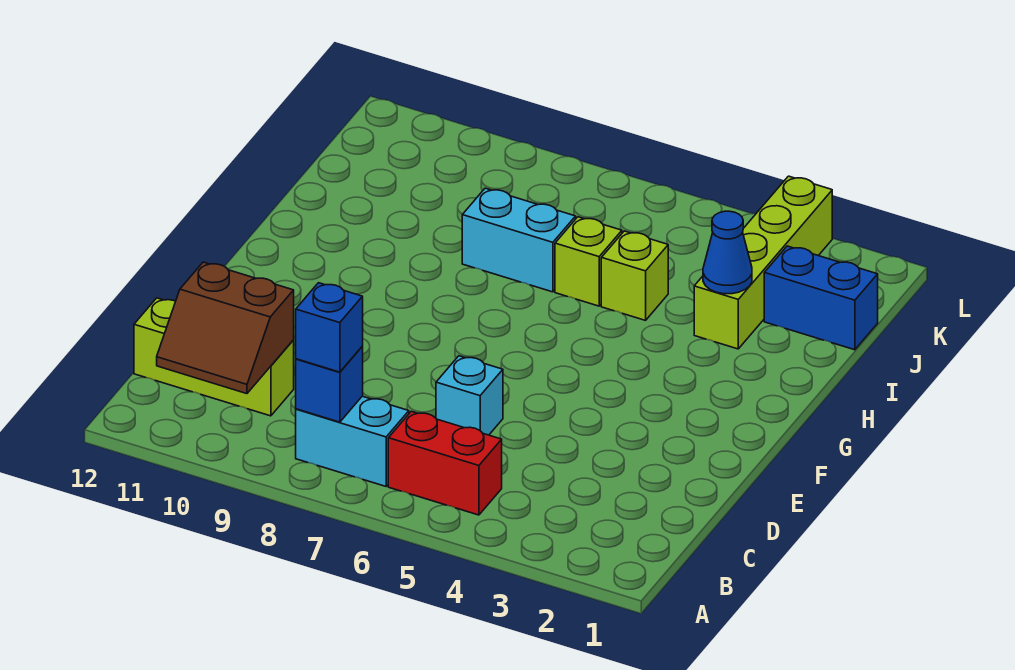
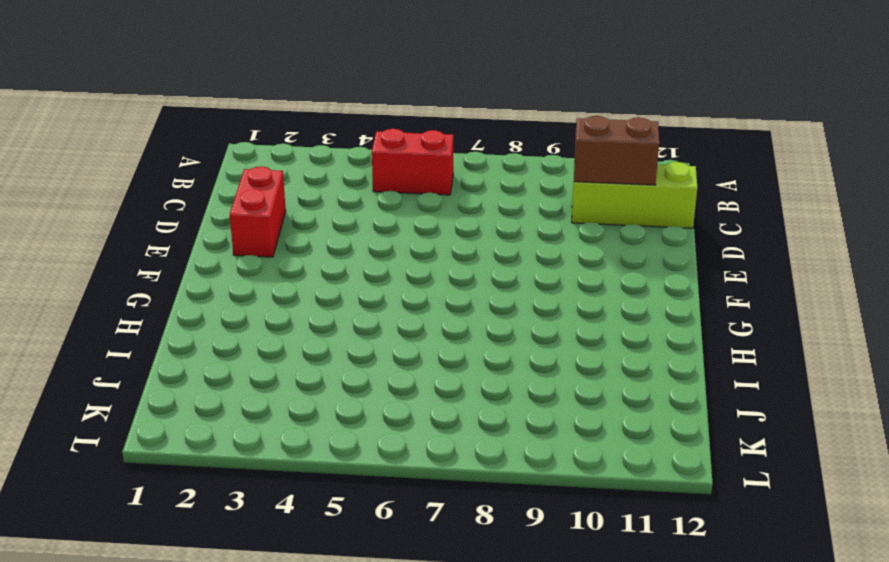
red brick D2:E2 level 1 -> none
none -> cyan brick B7:B8 level 1
none -> cyan brick D6 level 1
none -> lime brick I3:L3 level 1

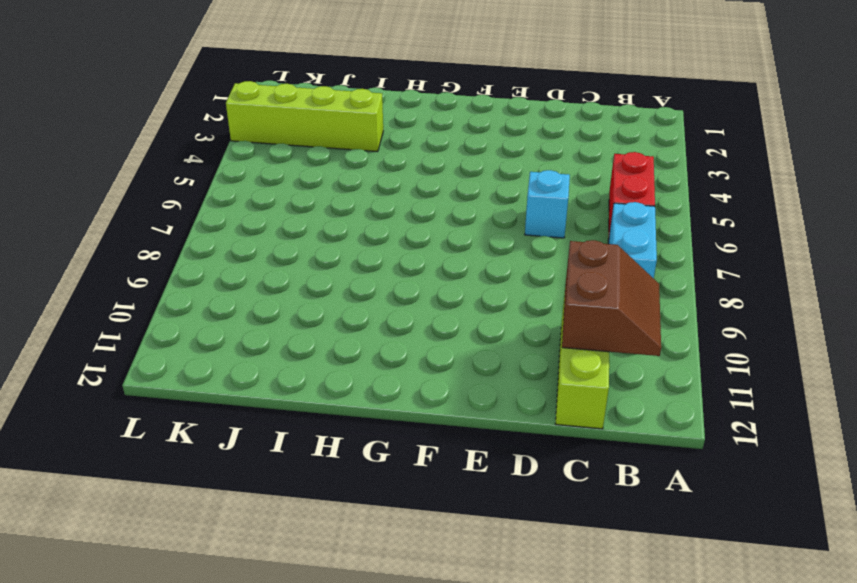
none -> lime brick I5 level 1
none -> lime brick I6 level 1
none -> cyan brick I7:I8 level 1

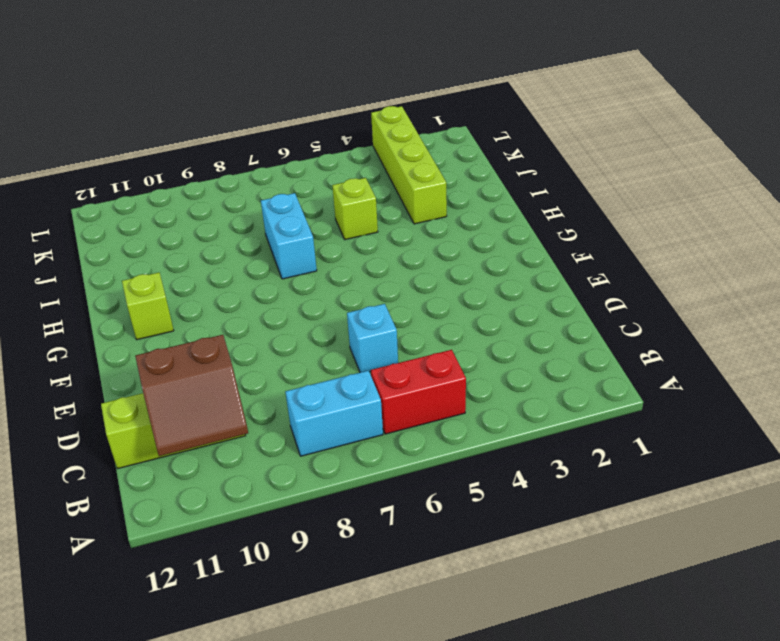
lime brick G11 level 1 -> lime brick I6 level 1
cyan brick H7:I7 level 1 -> cyan brick I7:I8 level 1
none -> blue brick J1:J2 level 1
none -> blue brick B8 level 2
none -> blue cone I3 level 2

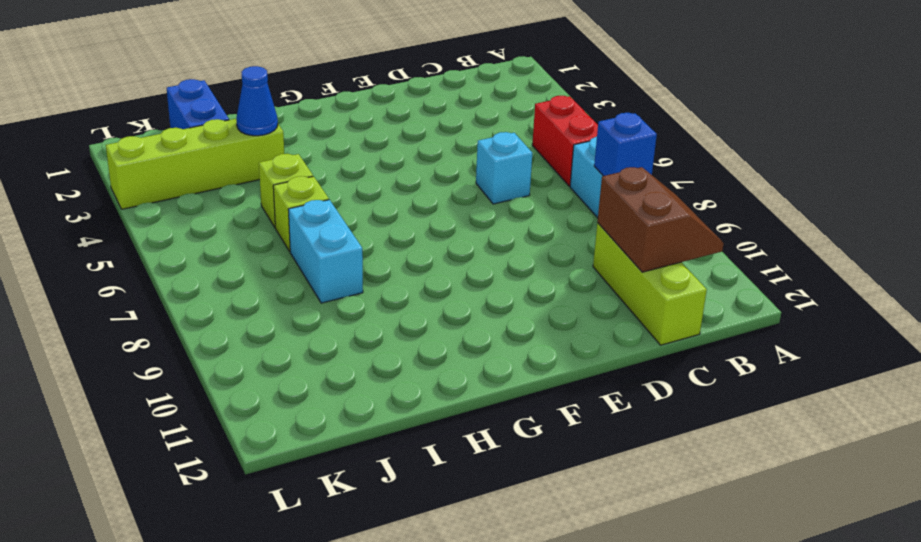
none -> blue brick B8 level 3

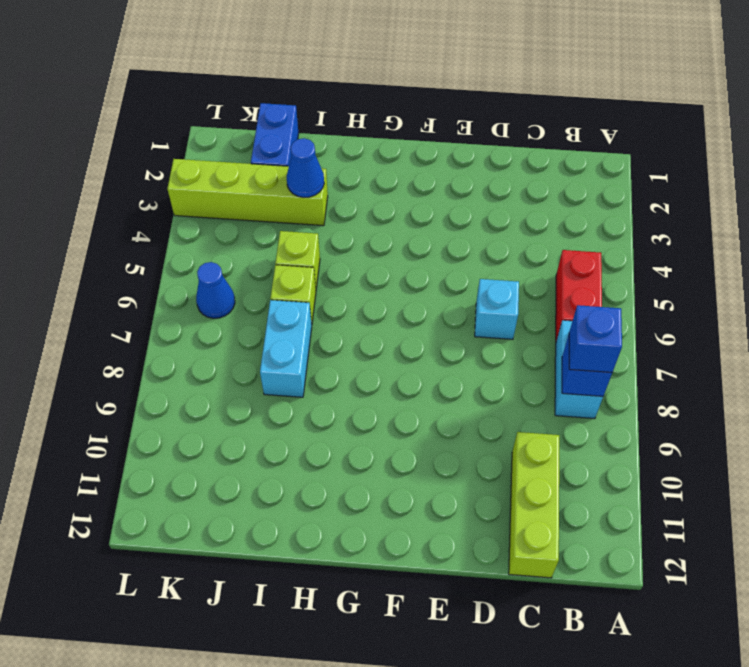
blue cone K6 level 1 -> none
none -> brown slope B10:C11 level 2 top C

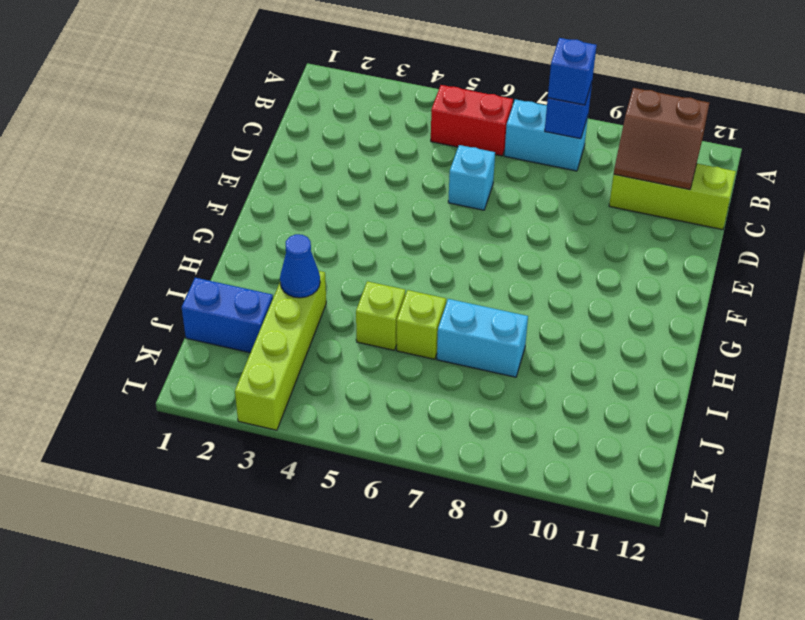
brown slope B10:C11 level 2 top B -> brown slope B10:C11 level 2 top C

